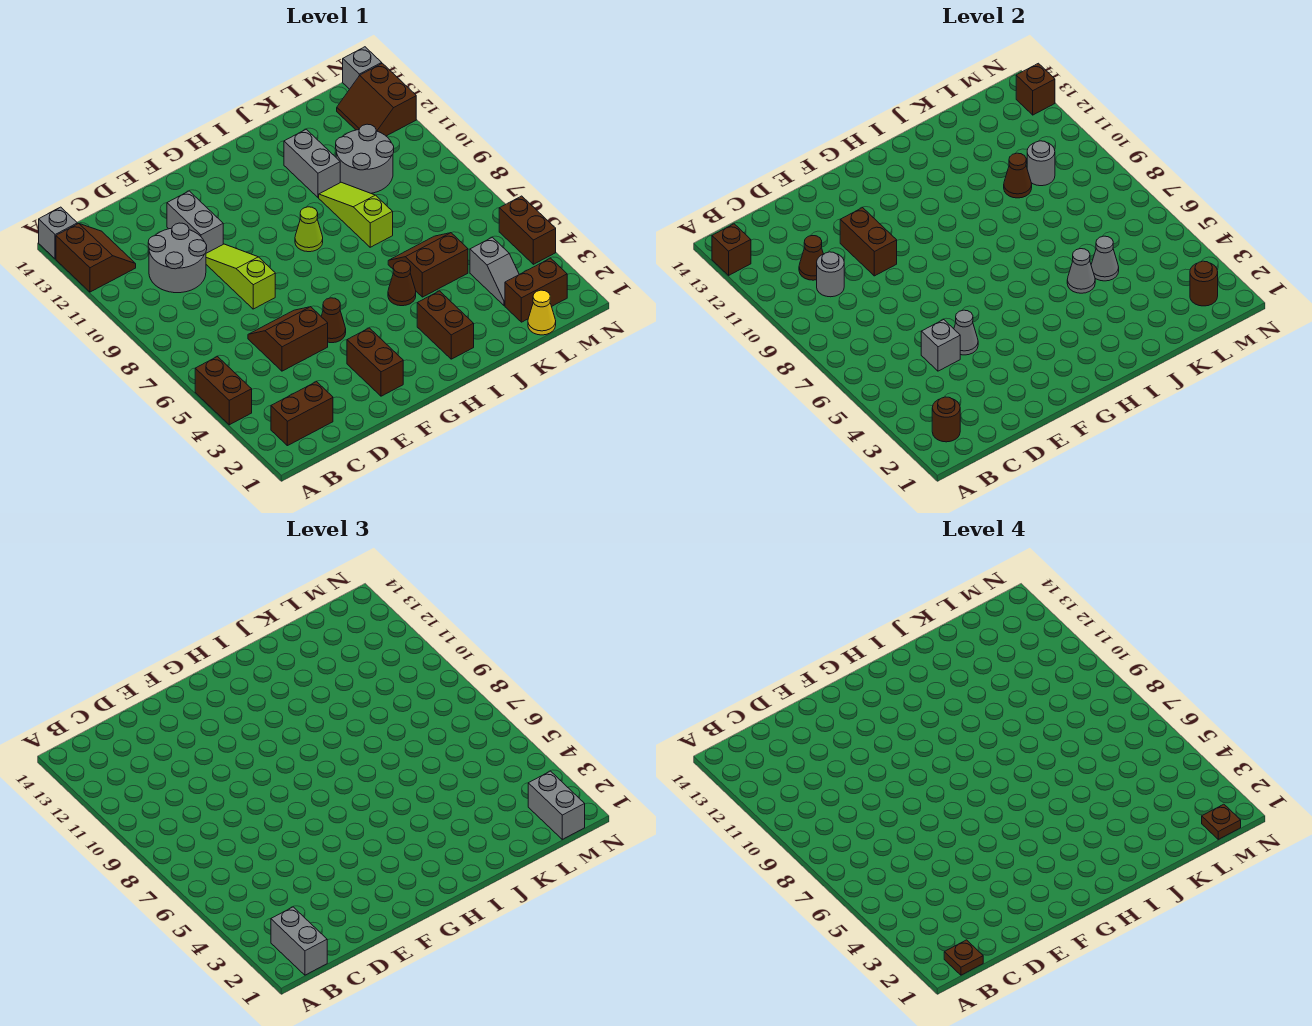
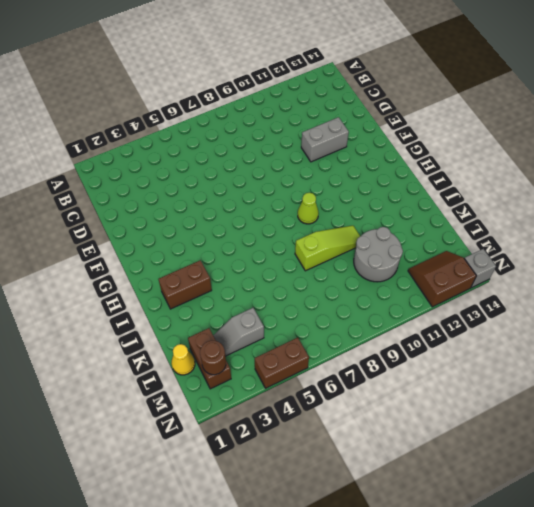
none -> brown brick A4:A5 level 1
none -> brown slope A12:B13 level 1 top A
none -> grey brick A14 level 1
none -> brown brick B2:C2 level 1

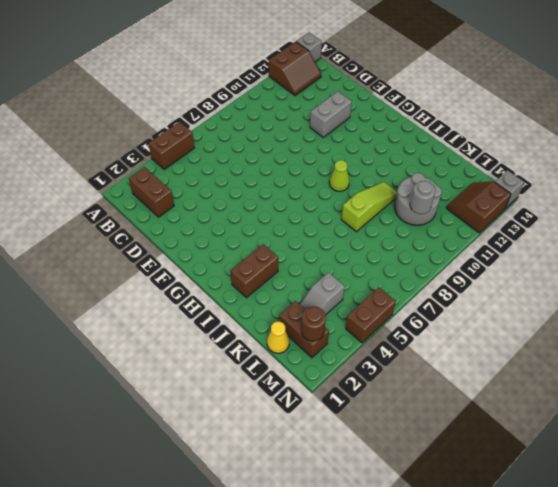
none -> grey round brick C10:D11 level 1
none -> brown slope D5:E6 level 1 top 5
none -> lime slope E8:E10 level 1 top 8
none -> brown brick F2:F3 level 1

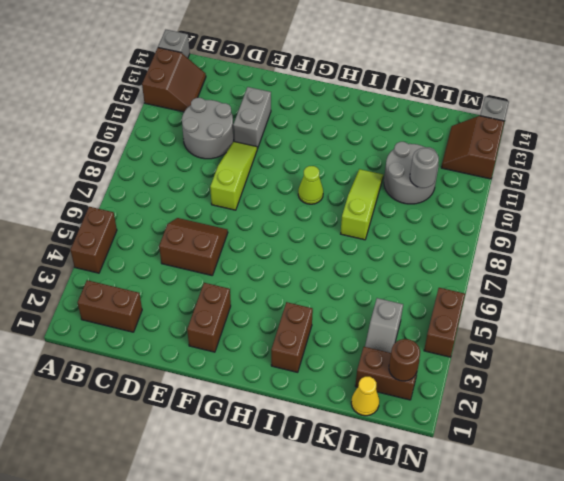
none -> brown cone F5 level 1
none -> brown cone I5 level 1
none -> brown slope J5:K6 level 1 top 5
none -> grey brick J11:J12 level 1

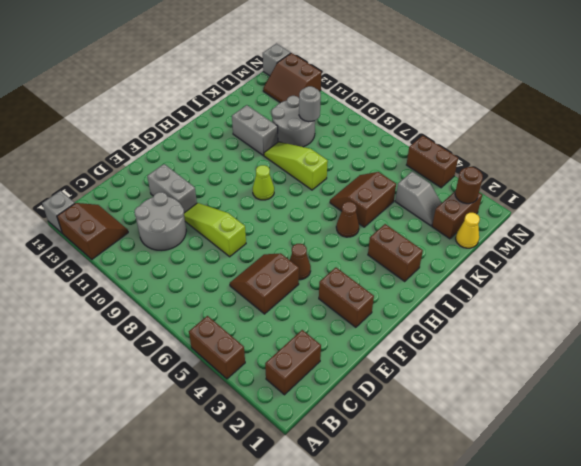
none -> brown brick A13 level 2
none -> brown round brick B2 level 2
none -> grey round brick C10 level 2
none -> brown cone C11 level 2

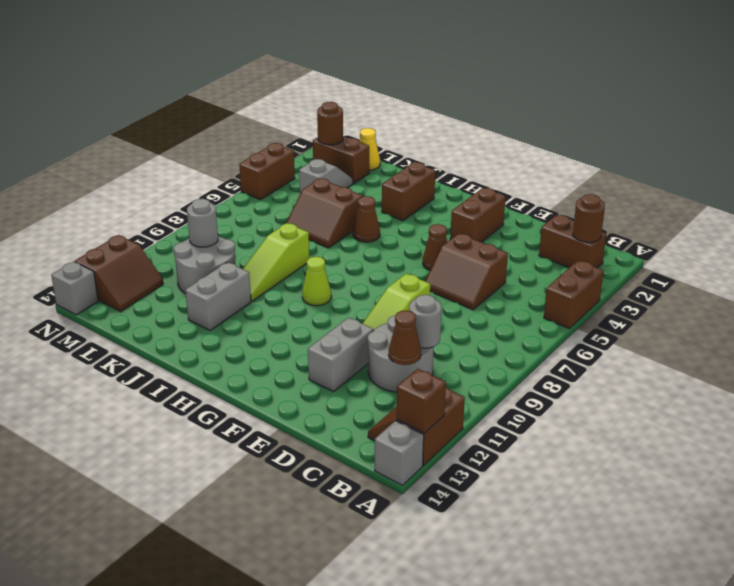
none -> grey brick D5 level 2
none -> grey cone E5 level 2
none -> brown brick E10:E11 level 2
none -> grey cone J5 level 2

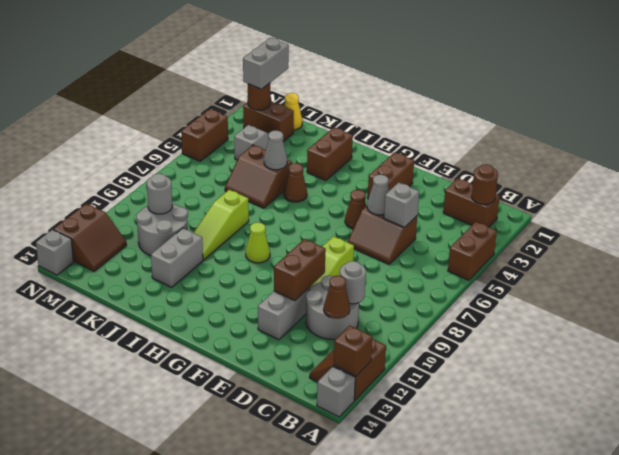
none -> grey cone K5 level 2
none -> brown cone K10 level 2
none -> brown brick N13 level 2
none -> grey brick B1:B2 level 3

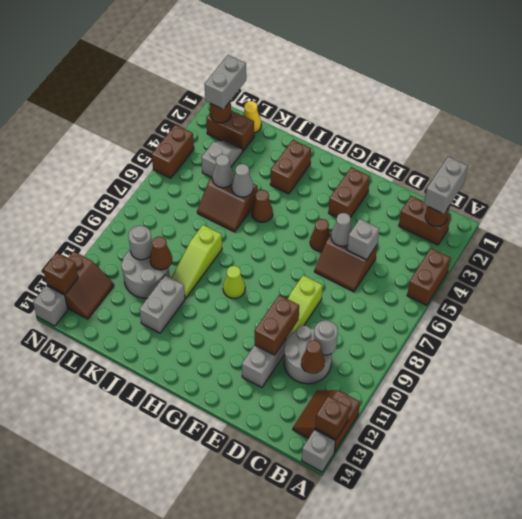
none -> brown plate B1 level 4
none -> brown plate M1 level 4

